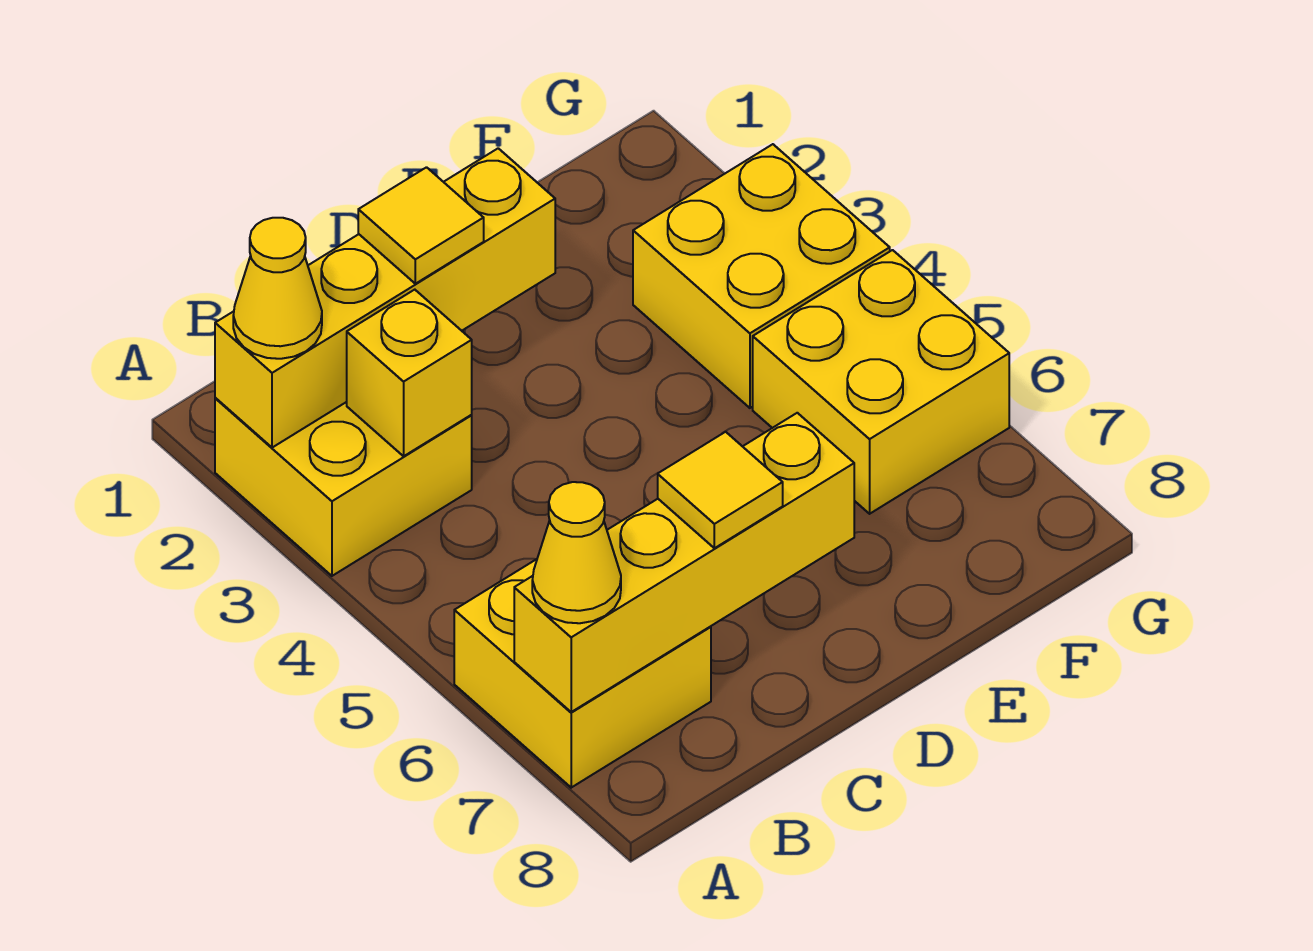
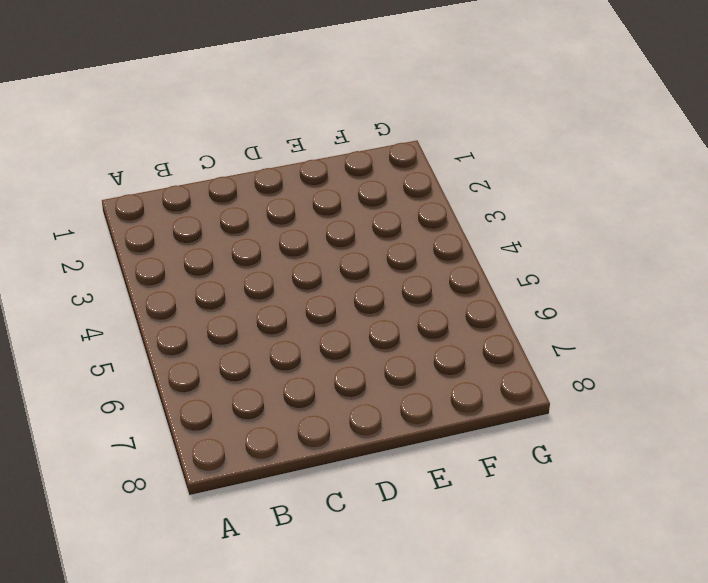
none -> yellow brick A2:B3 level 1
none -> yellow brick A6:B7 level 1

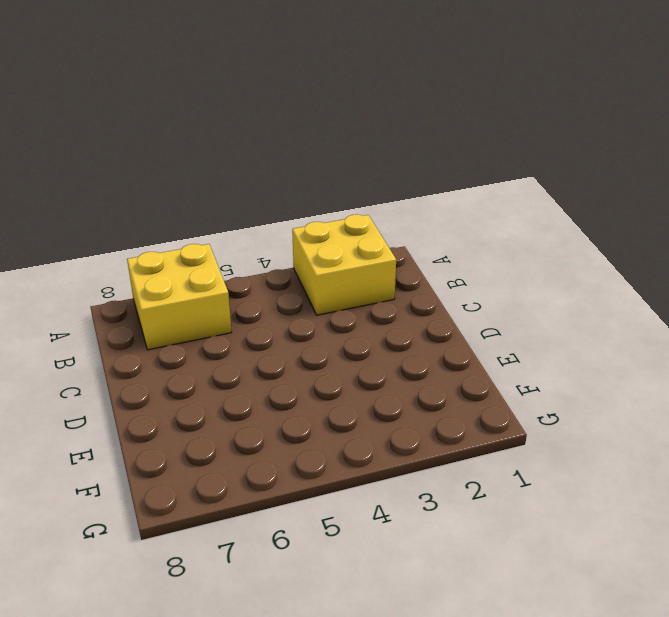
none -> yellow brick F3:G4 level 1
none -> yellow brick F5:G6 level 1

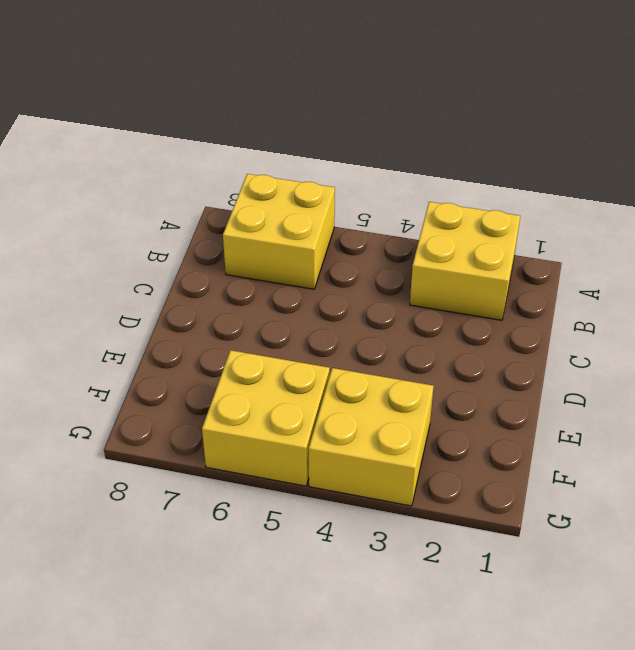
none -> yellow brick A2:D2 level 2
none -> yellow brick A7:D7 level 2

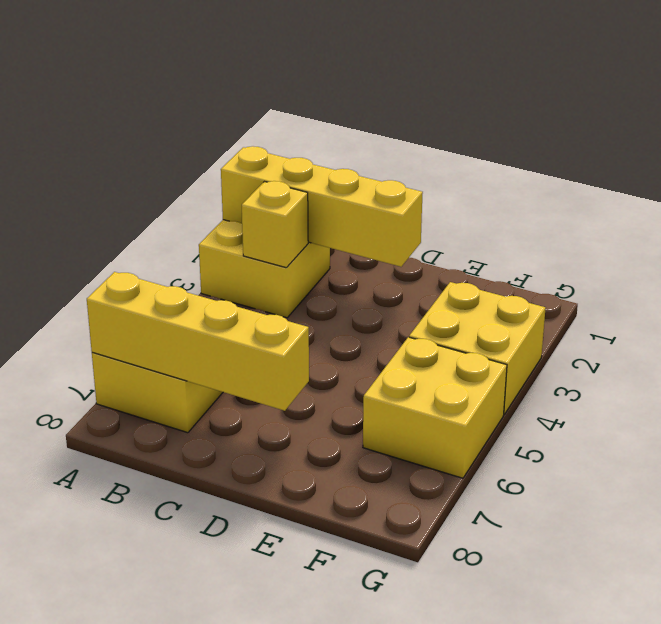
none -> yellow cone A2 level 3
none -> yellow cone A7 level 3

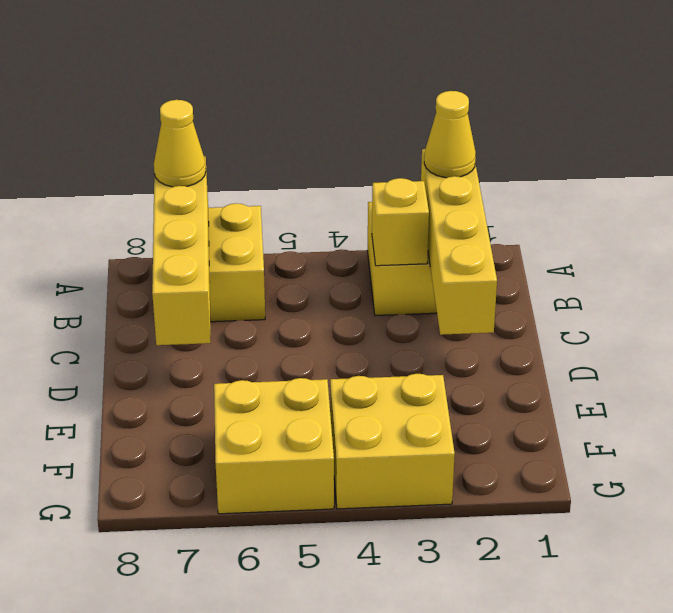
none -> yellow tile C2 level 3
none -> yellow tile C7 level 3

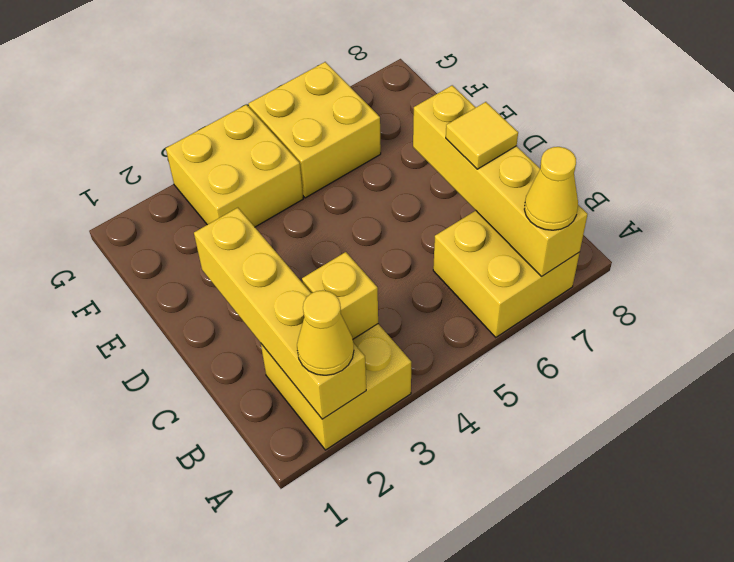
none -> yellow tile C2 level 3

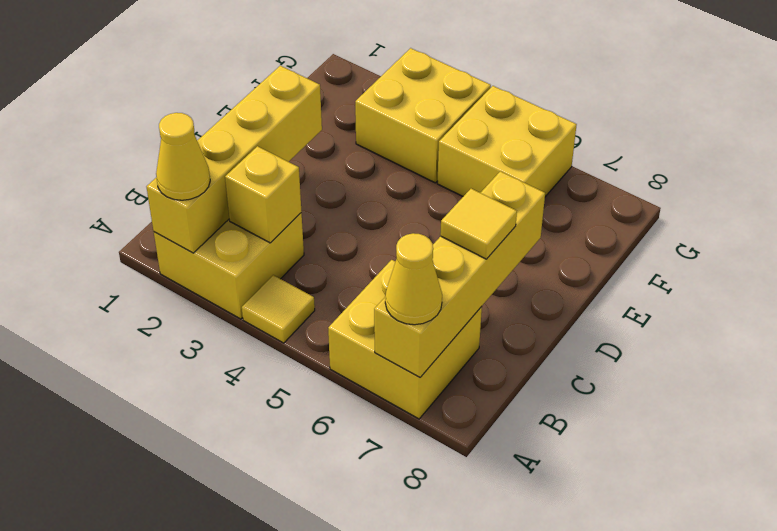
yellow tile A4 level 1 -> yellow tile C2 level 3

